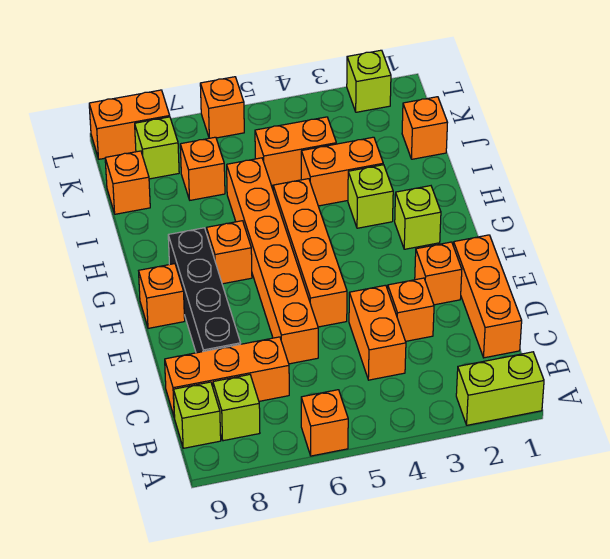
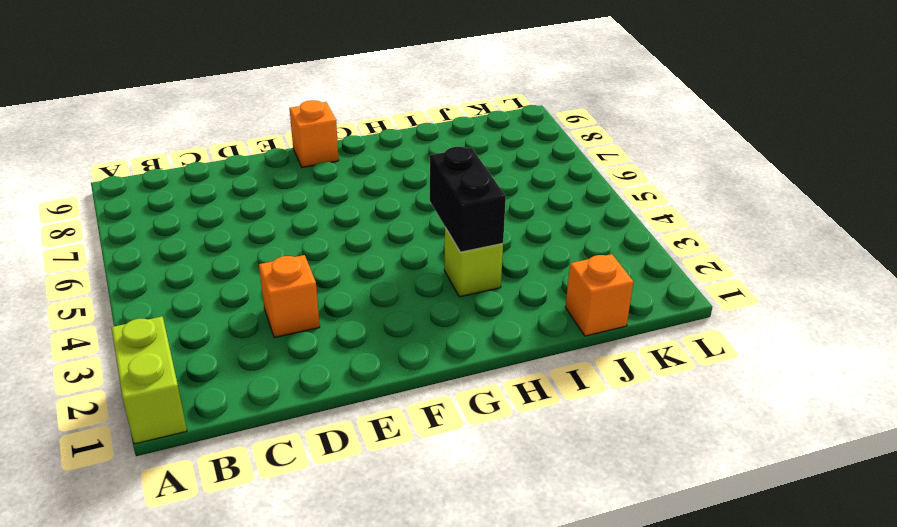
black brick H3:H4 level 2 -> none
none -> orange brick A6 level 1
none -> lime brick B8 level 1
none -> lime brick B9 level 1

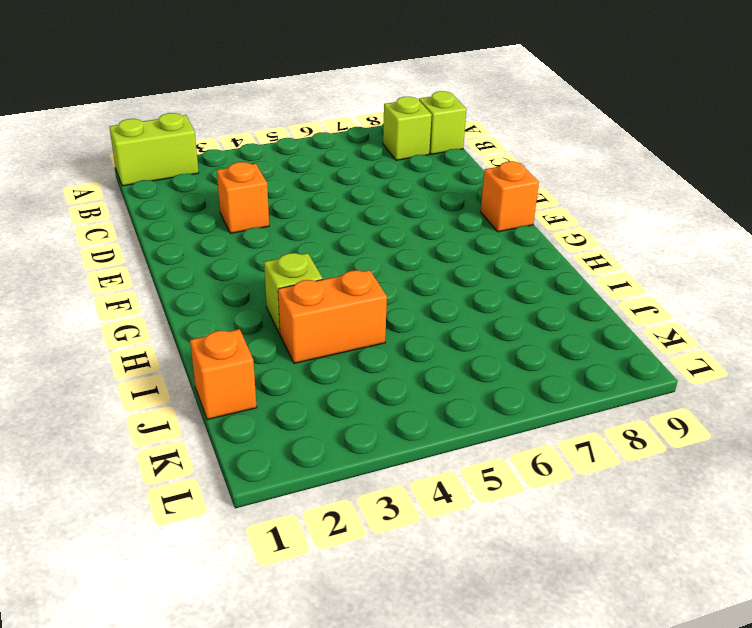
none -> orange brick A6 level 1
none -> orange brick C1:E1 level 1
none -> orange brick C4:D4 level 1

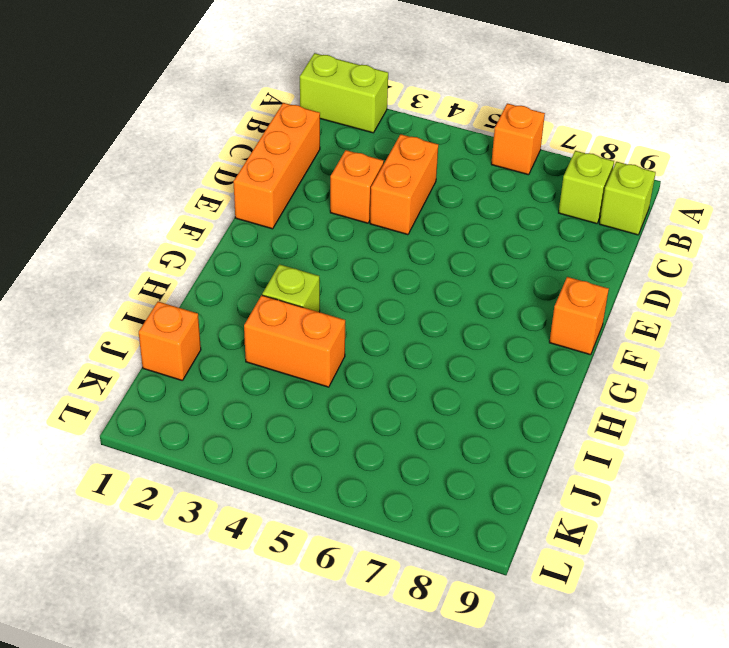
none -> orange brick C7:C9 level 1
none -> orange brick D6:I6 level 1
none -> black brick D8:G8 level 1

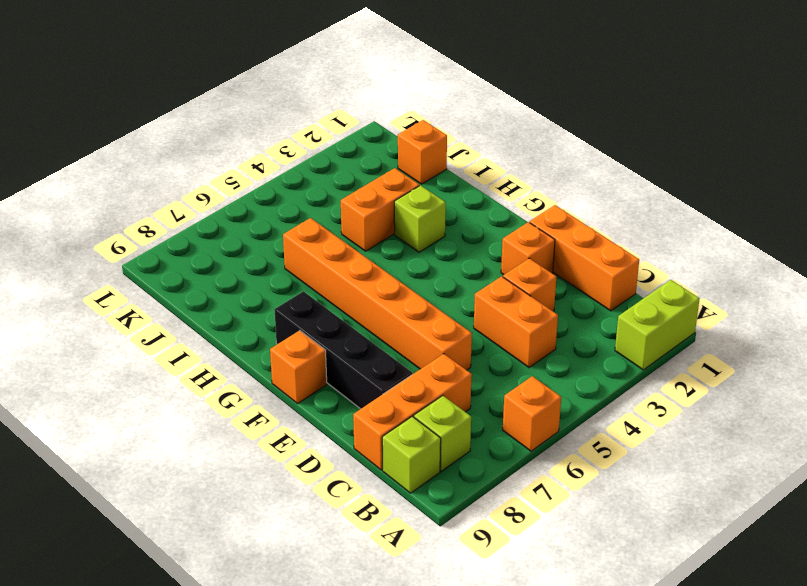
none -> orange brick E5:H5 level 1
none -> lime brick G2 level 1
none -> orange brick G7 level 1

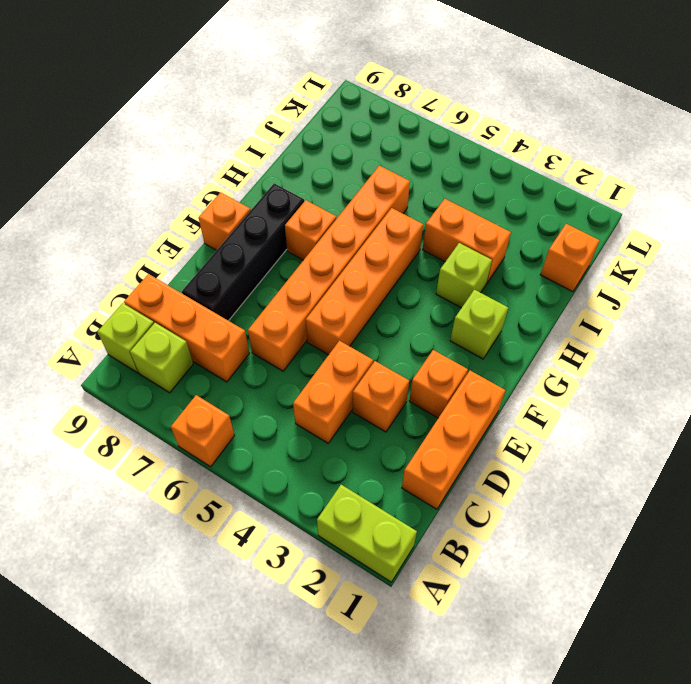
none -> orange brick J4:J5 level 1
none -> orange brick J7 level 1
none -> orange brick J9 level 1

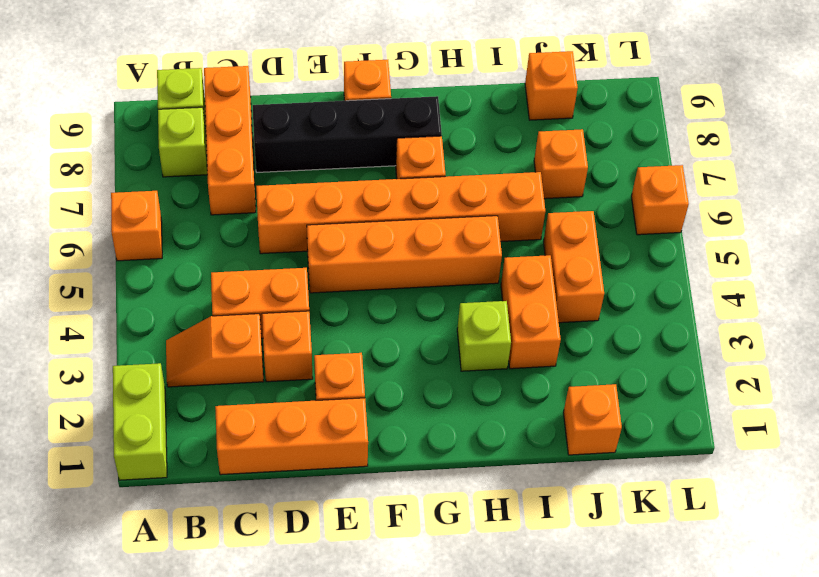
orange slope B3:C3 level 1 top C -> none
none -> lime brick G2 level 1
none -> lime brick K8 level 1
none -> lime brick L2 level 1

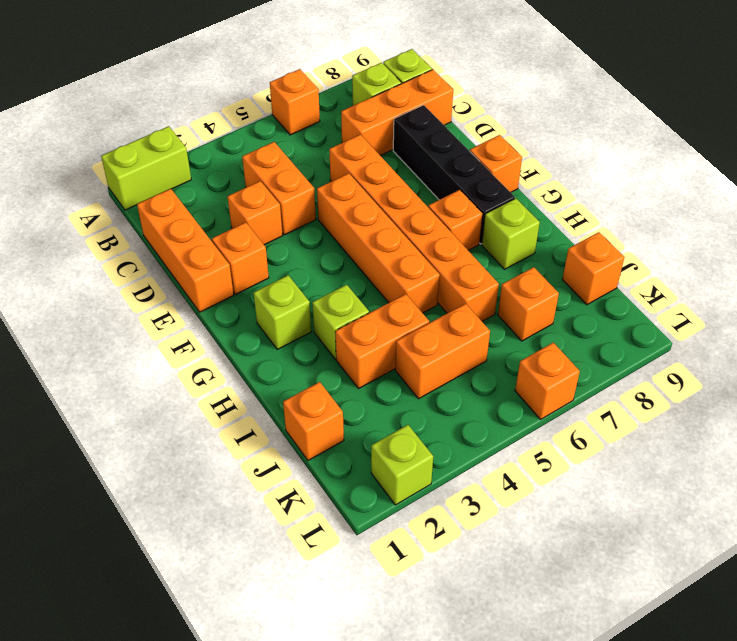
lime brick H8 level 1 -> lime brick K8 level 1
none -> orange brick L8:L9 level 1

